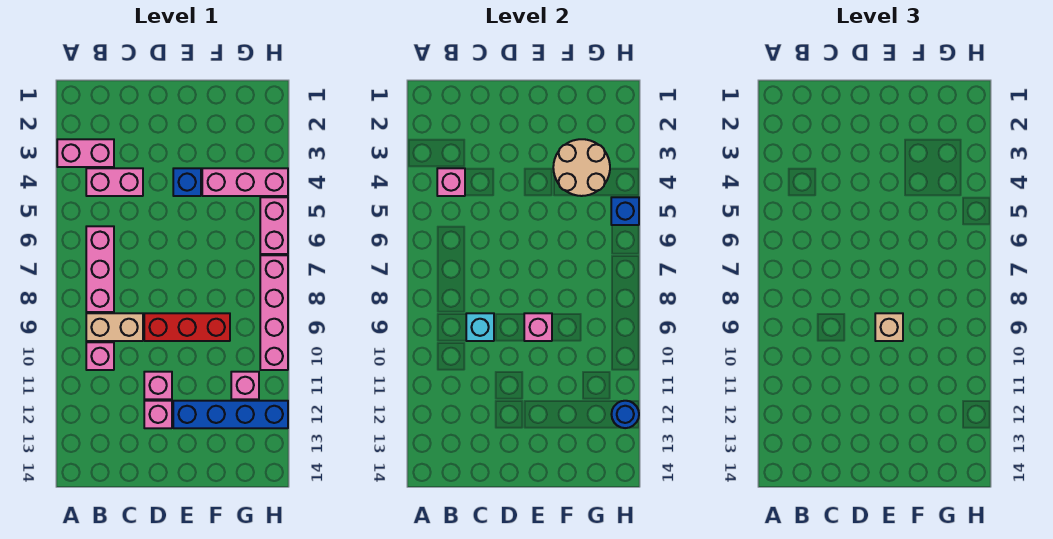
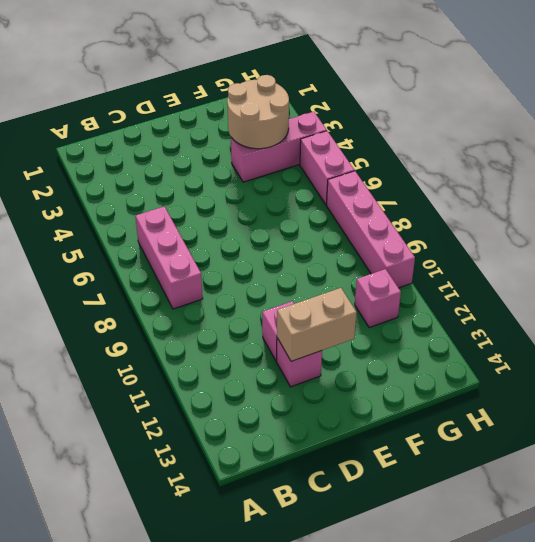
tan brick D12:E12 level 2 -> tan brick B9:C9 level 1
none -> pink brick A3:B3 level 1
none -> pink brick B4:C4 level 1
none -> pink brick B10 level 1

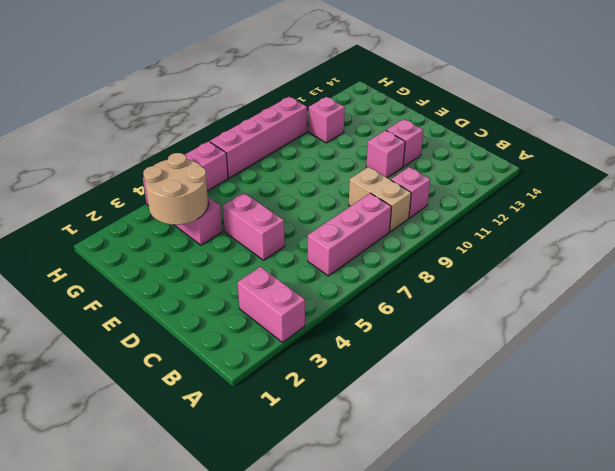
pink brick D5:E5 level 1 -> pink brick B4:C4 level 1
none -> red brick D9:F9 level 1
none -> blue brick E4 level 1
none -> blue brick E12:H12 level 1

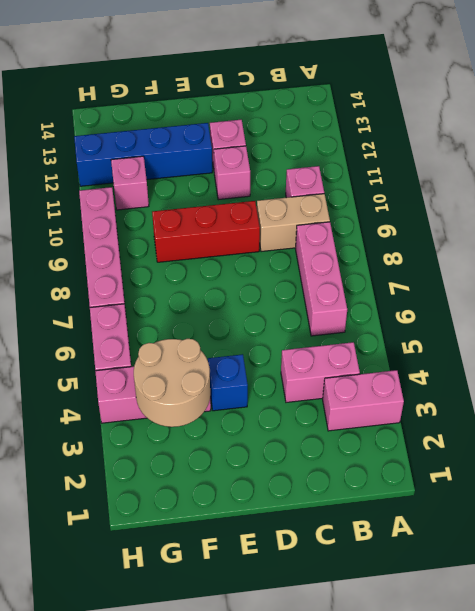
none -> pink brick B4 level 2
none -> cyan brick C9 level 2
none -> pink brick E9 level 2

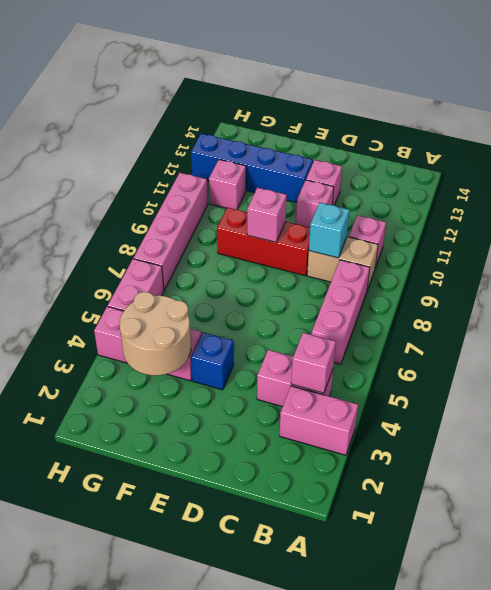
none -> blue brick H5 level 2
none -> blue round brick H12 level 2
none -> tan brick E9 level 3

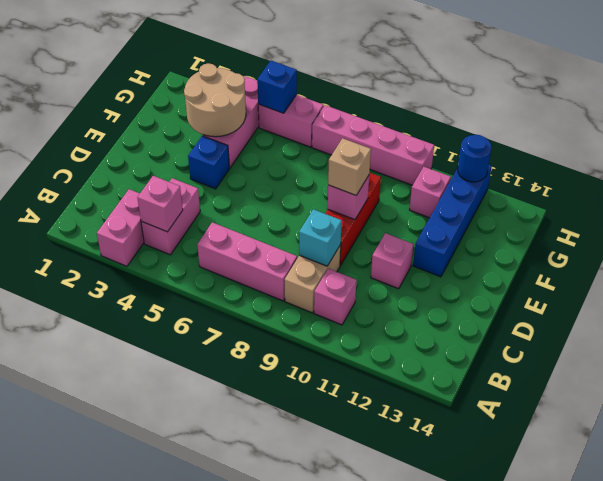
none -> pink brick D12 level 1

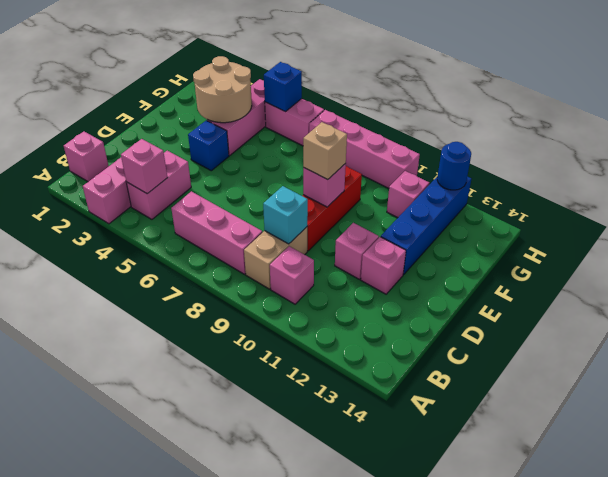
pink brick B1 level 1 -> none

